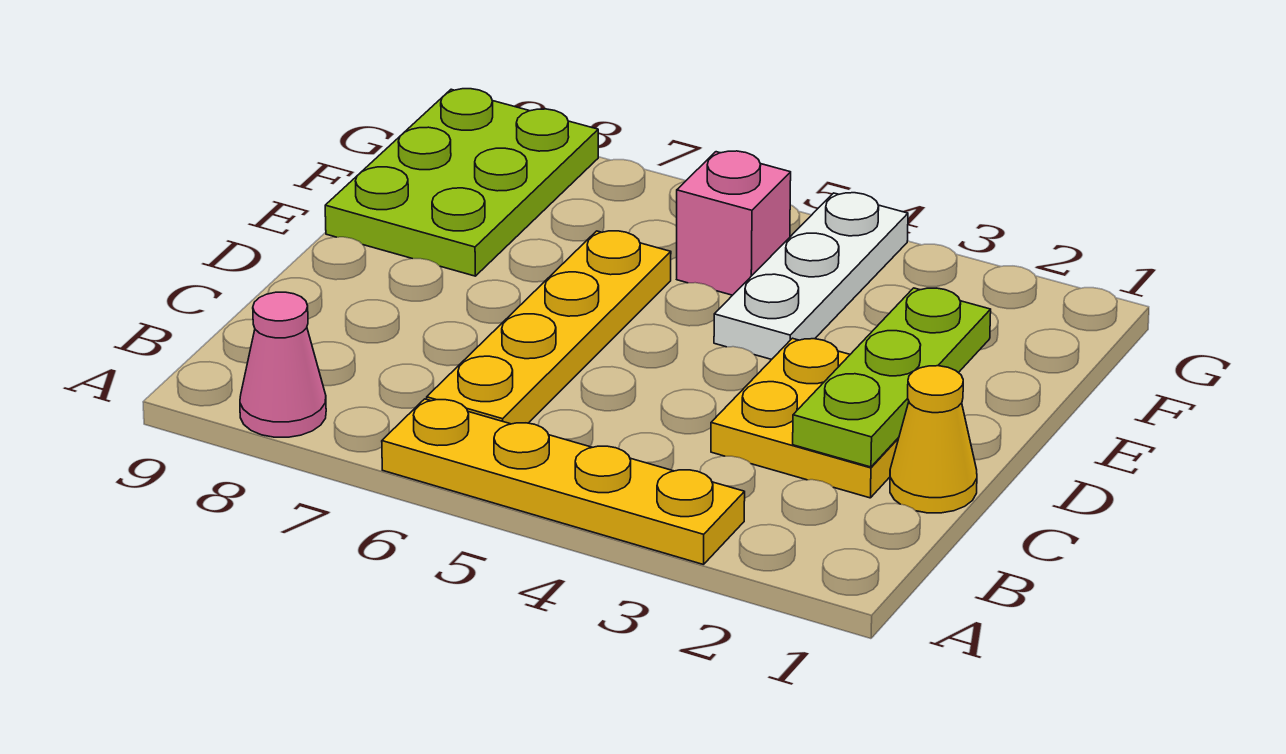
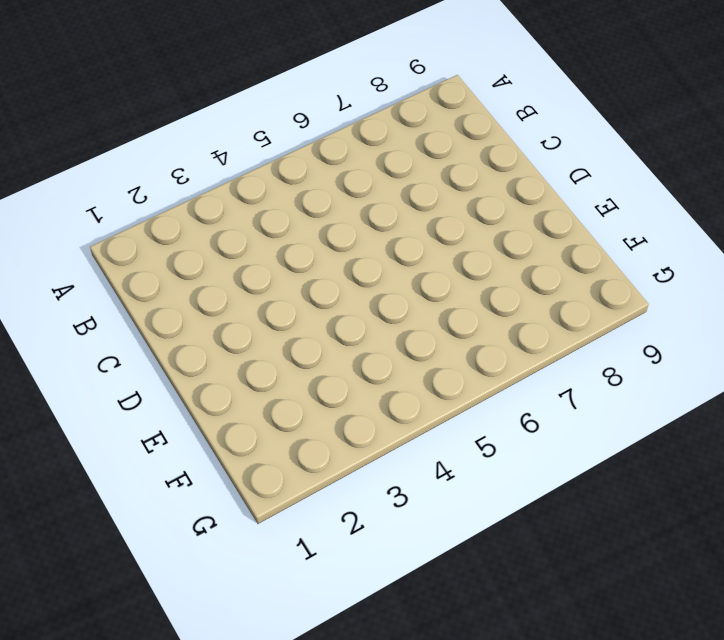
none -> yellow plate A3:A6 level 1
none -> pink cone A8 level 1

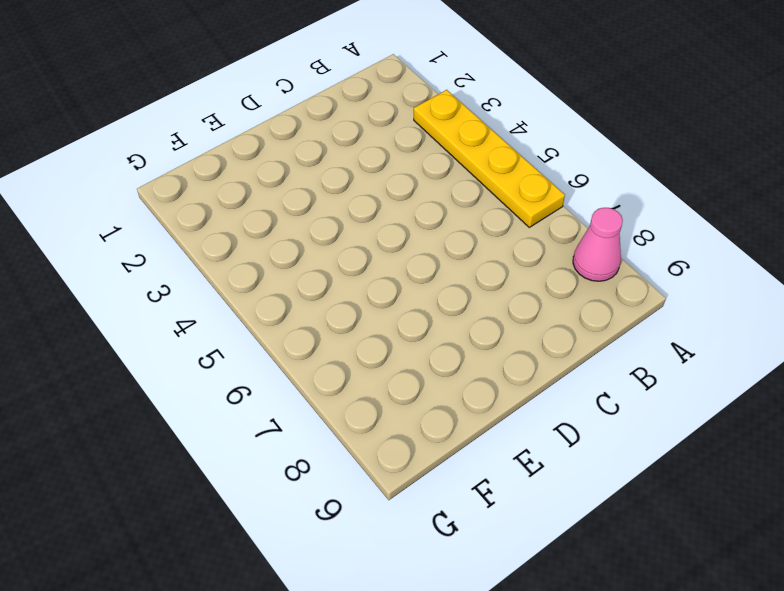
none -> yellow plate B6:E6 level 1
none -> yellow cone C1 level 1

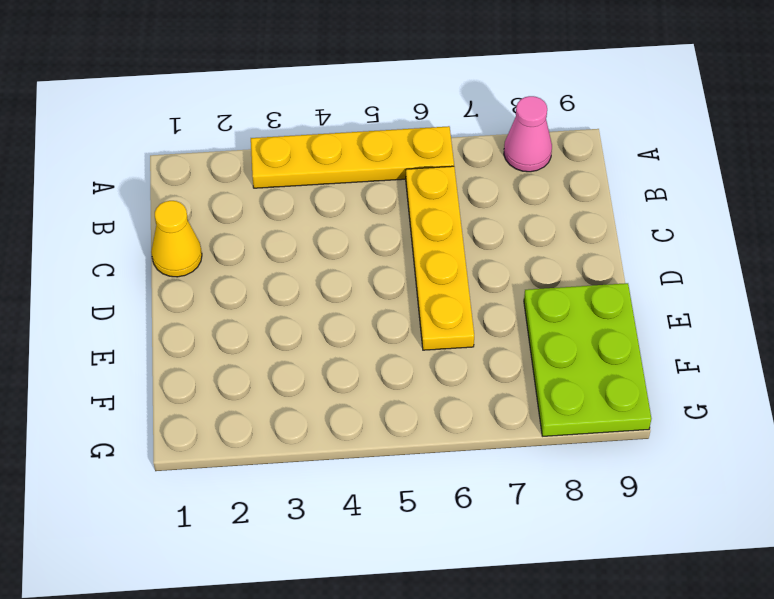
none -> yellow plate C2:D3 level 1
none -> white plate E4:G4 level 1

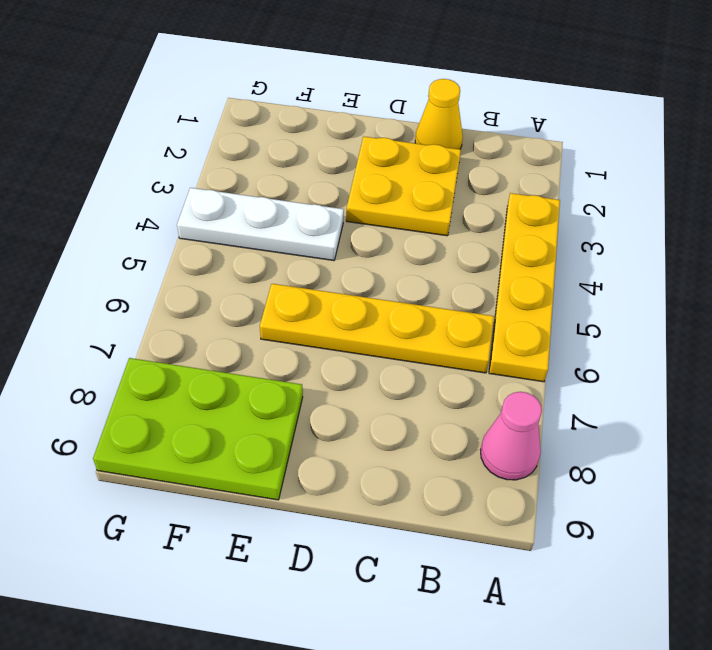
none -> pink brick F5 level 1
none -> lime plate C2:E2 level 2

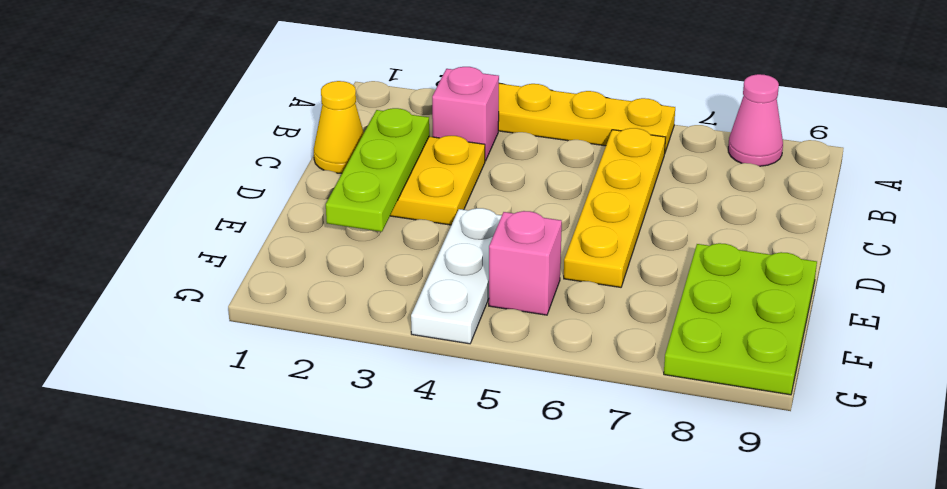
pink brick B3 level 1 -> none

